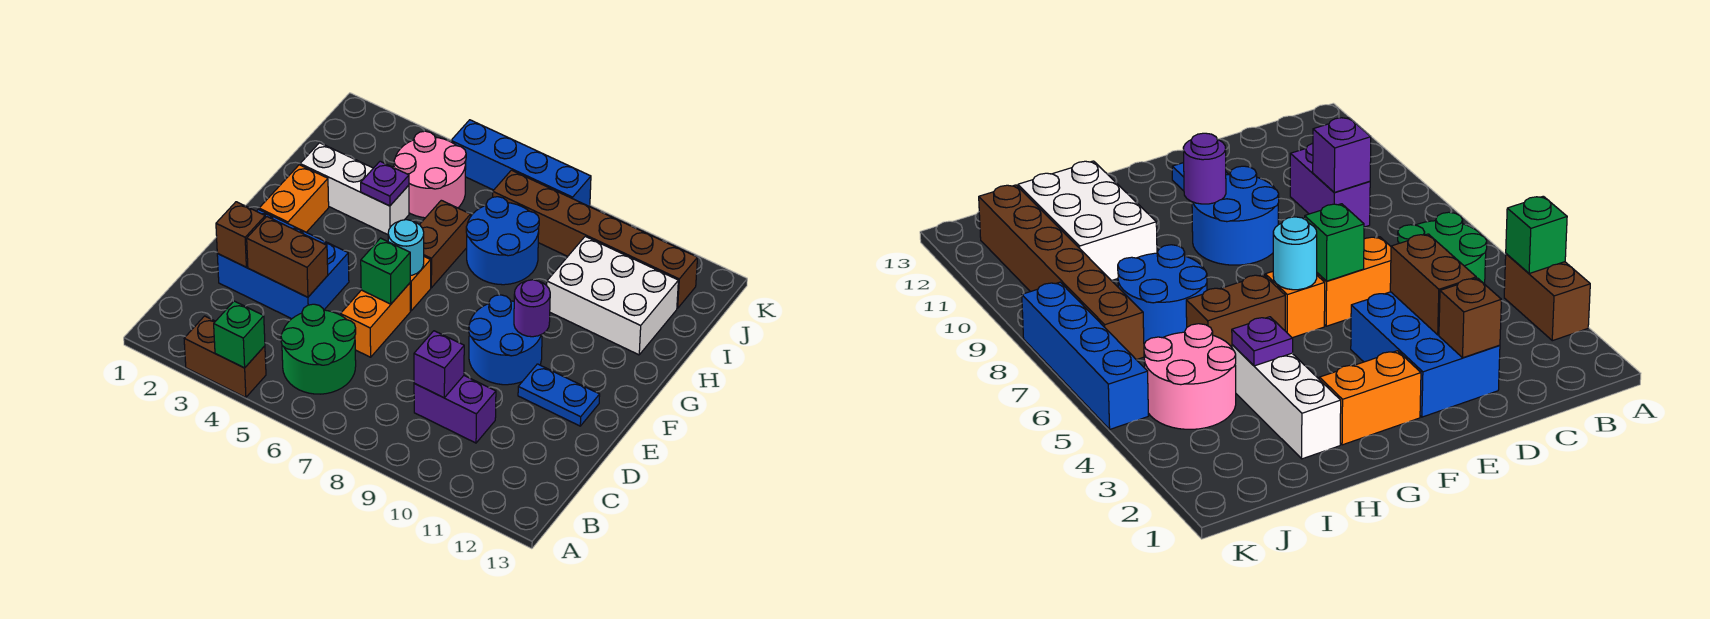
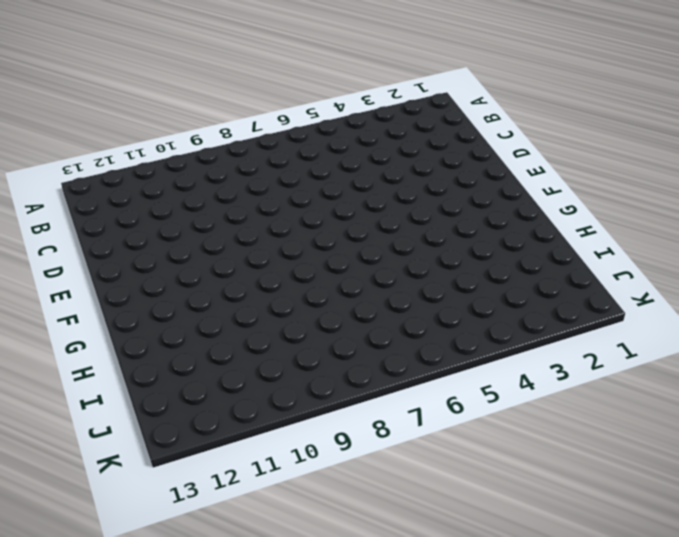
none -> brown brick A3:A4 level 1
none -> green round brick B5:C6 level 1
none -> purple brick C9:C10 level 1

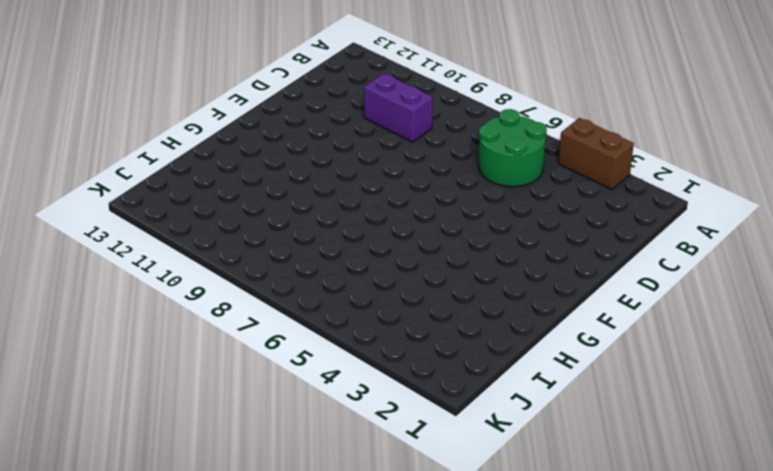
none -> blue brick D2:E4 level 1
none -> orange brick D6:E6 level 1
none -> blue round brick E9:F10 level 1

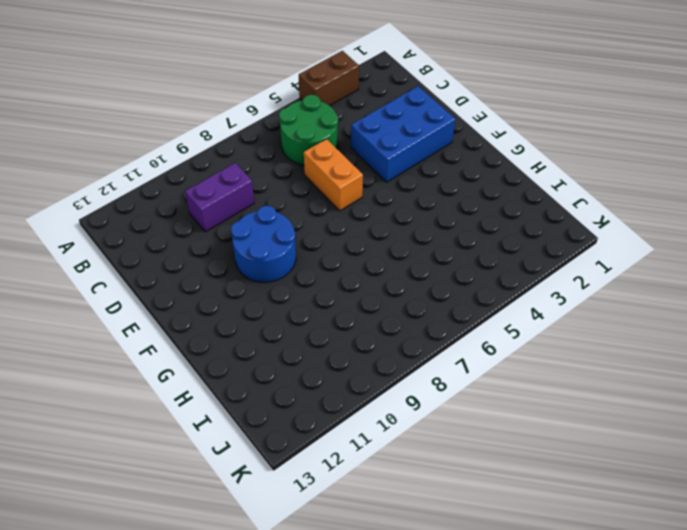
none -> blue plate E11:E12 level 1
none -> orange brick F2:G2 level 1
none -> orange brick F6 level 1

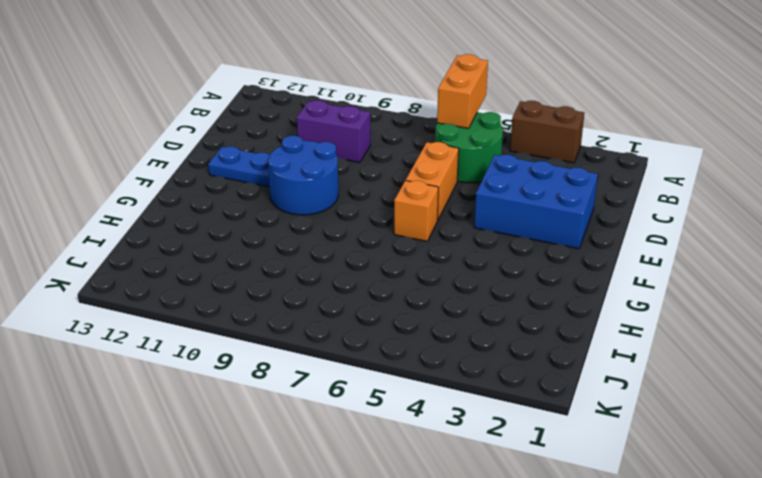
orange brick A6:B6 level 2 -> orange brick F2:G2 level 1
none -> brown brick G6:H6 level 1
none -> white brick H2:H4 level 1
none -> blue round brick H7:I8 level 1

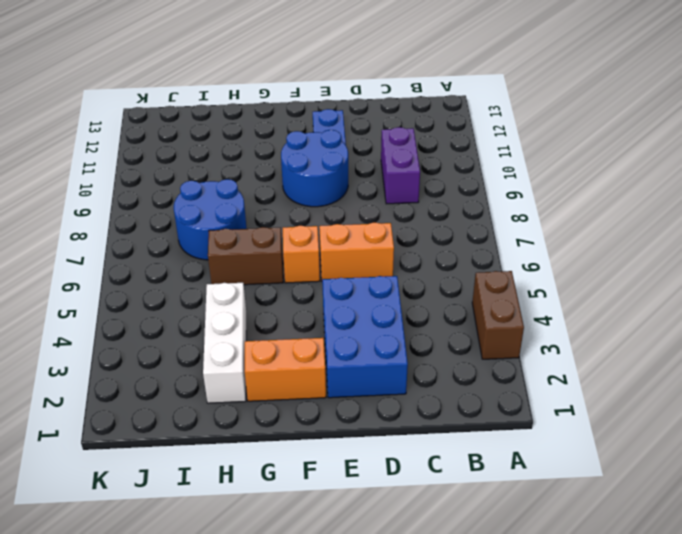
none -> green round brick B5:C6 level 1
none -> white brick H10:I12 level 1
none -> pink round brick I4:J5 level 1

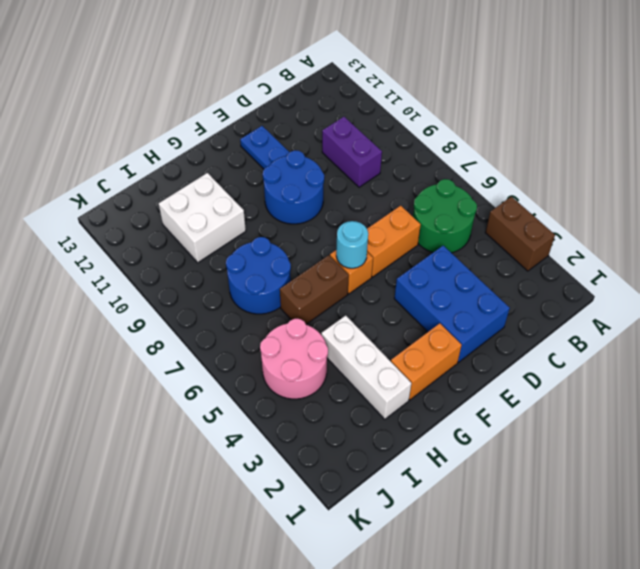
white brick H10:I11 level 1 -> white brick H10:I12 level 1
none -> brown brick J7:J12 level 1
none -> blue brick K5:K8 level 1
none -> green brick A4 level 2

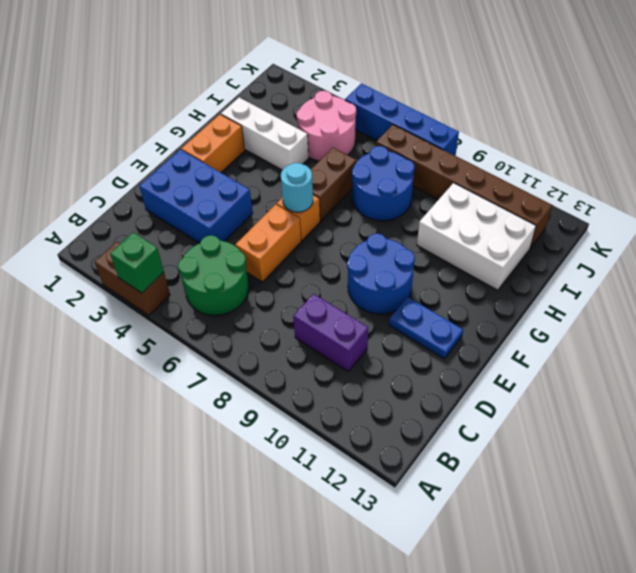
none -> purple brick C9 level 2
none -> brown brick D2 level 2
none -> brown brick D3:D4 level 2

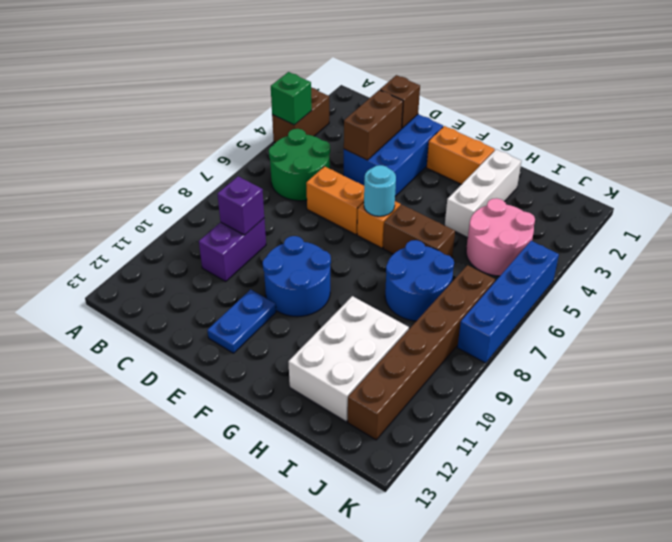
none -> green brick E6 level 2
none -> purple round brick F10 level 2
none -> purple plate H4 level 2

